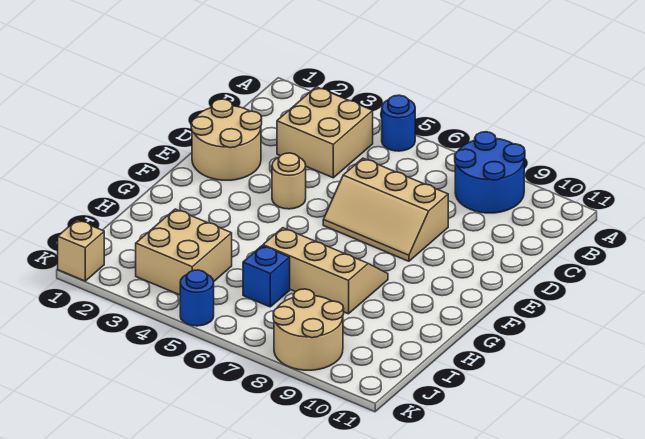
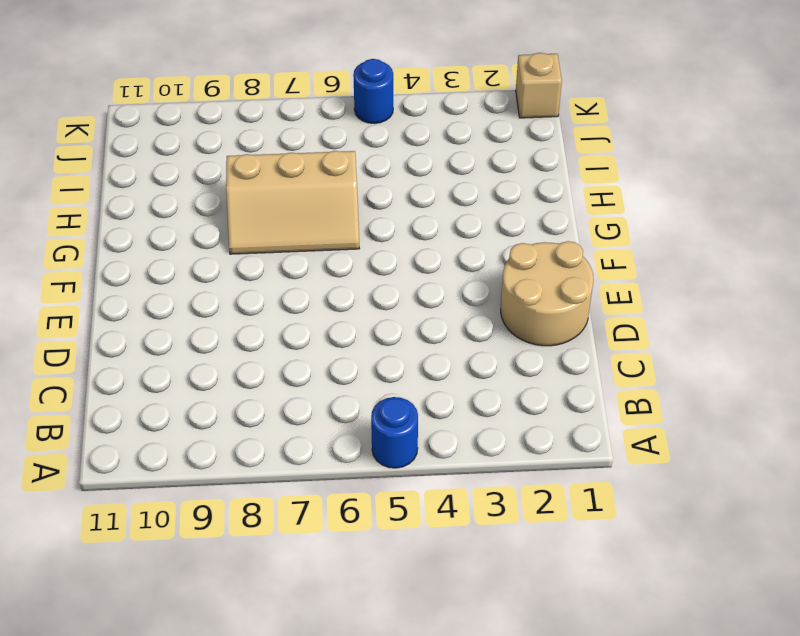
none -> blue round brick A8:B9 level 1
none -> tan brick B3:C4 level 1
none -> tan slope D6:E8 level 1 top D

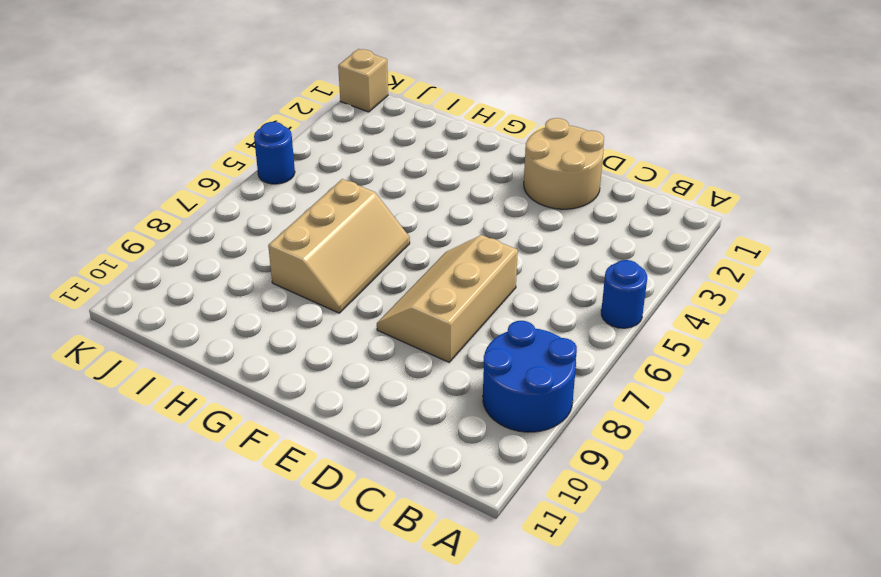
none -> tan brick B3:C4 level 1
none -> tan round brick E4 level 1
none -> tan brick I3:J4 level 1

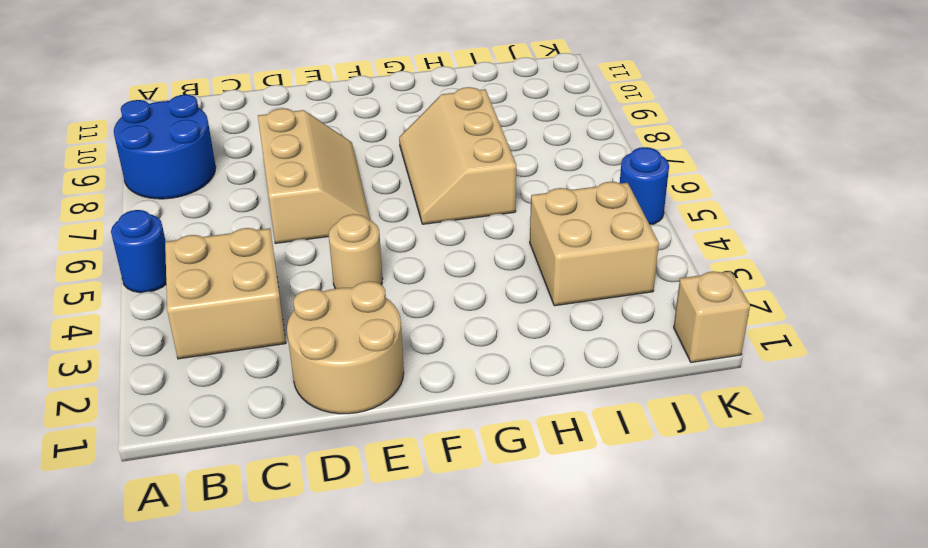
none -> blue brick I6 level 1
none -> tan round brick J8:K9 level 1

